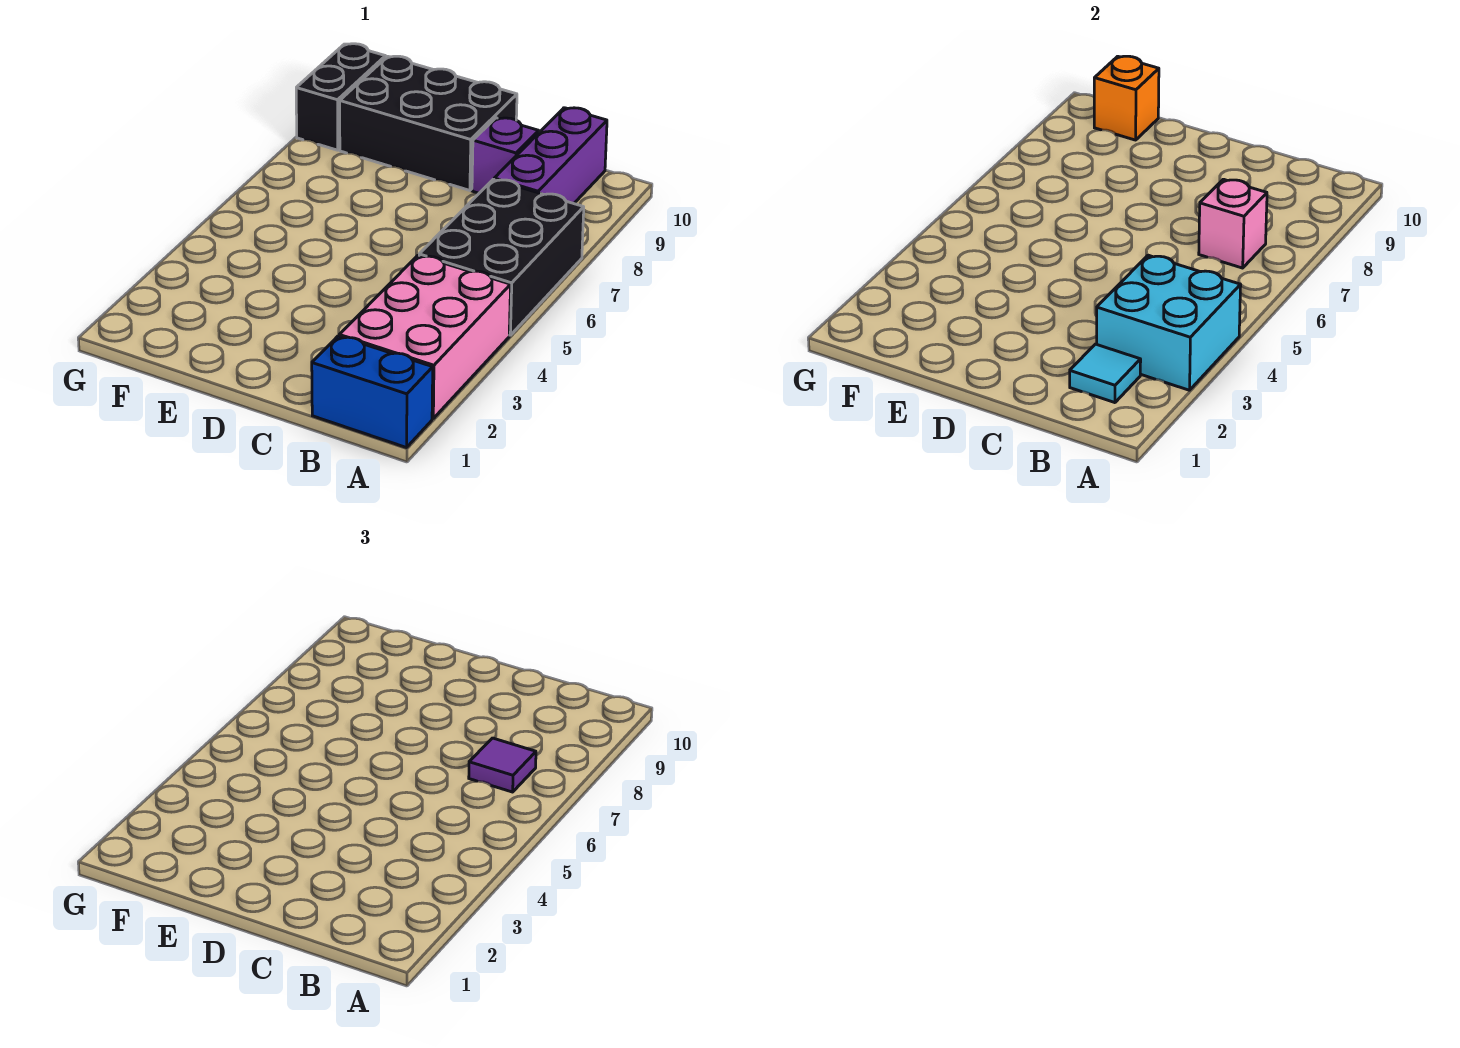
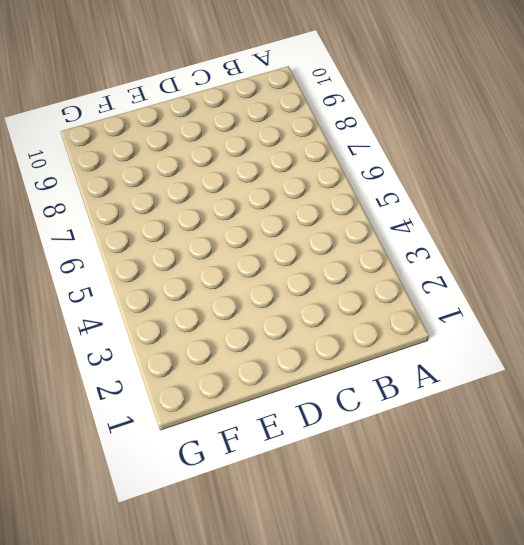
none -> blue brick A1:B1 level 1
none -> pink brick A2:B4 level 1
none -> black brick A5:B7 level 1

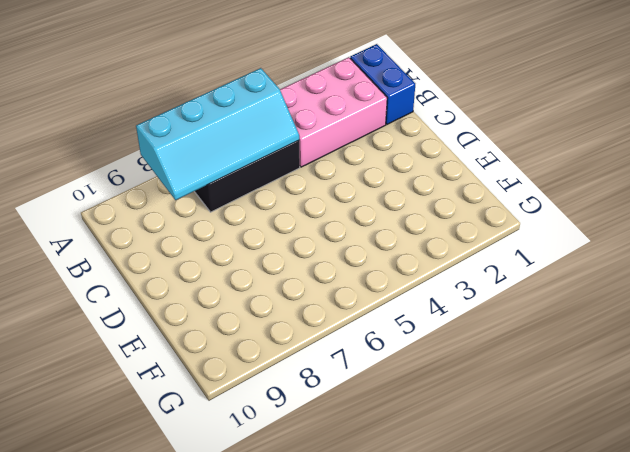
cyan slope A5:B8 level 2 top A -> pink brick B7 level 2
none -> purple brick B8:B10 level 1
none -> purple brick C9 level 1
none -> black brick D9:F10 level 1

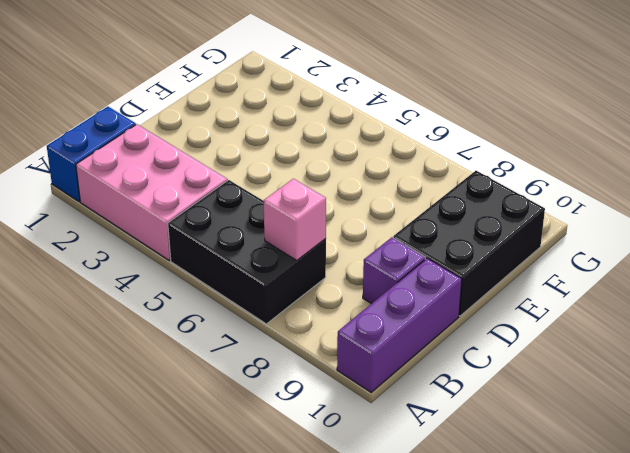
purple brick A10:C10 level 1 -> purple brick B8:B10 level 1
none -> black brick G9:G10 level 1
none -> cyan brick A3:B4 level 2
none -> cyan tile B2 level 2

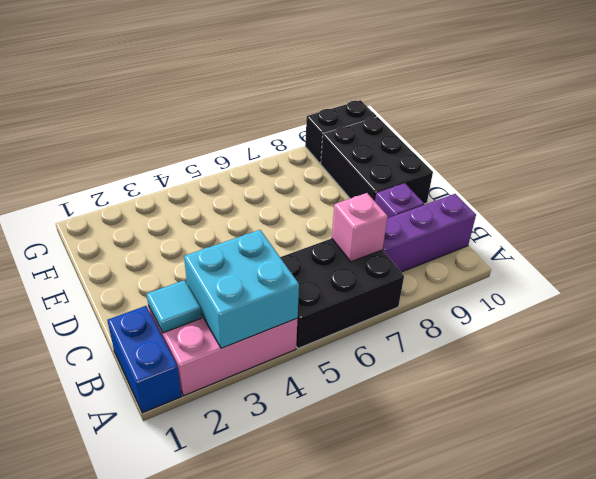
none -> orange brick F10 level 2
none -> purple tile B7 level 3

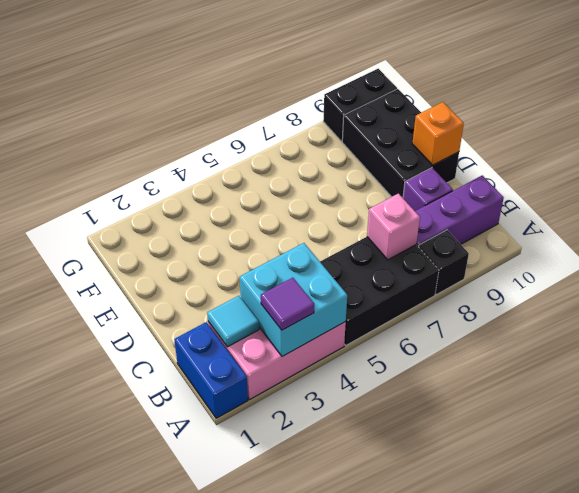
purple tile A3 level 3 -> purple tile B7 level 3
black brick A8 level 1 -> none
orange brick D10 level 2 -> orange brick F10 level 2

